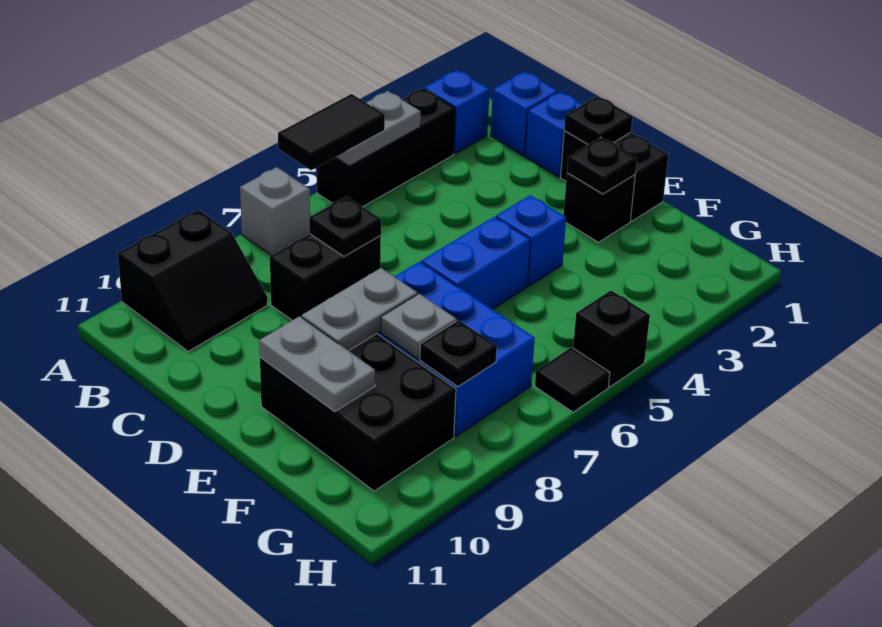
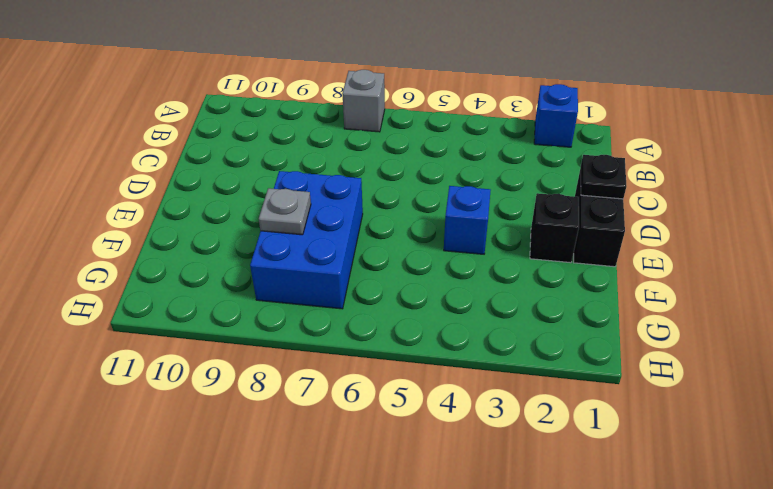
none -> black brick A3:A5 level 1
none -> black slope A9:B10 level 1 top A
none -> blue brick B1 level 1

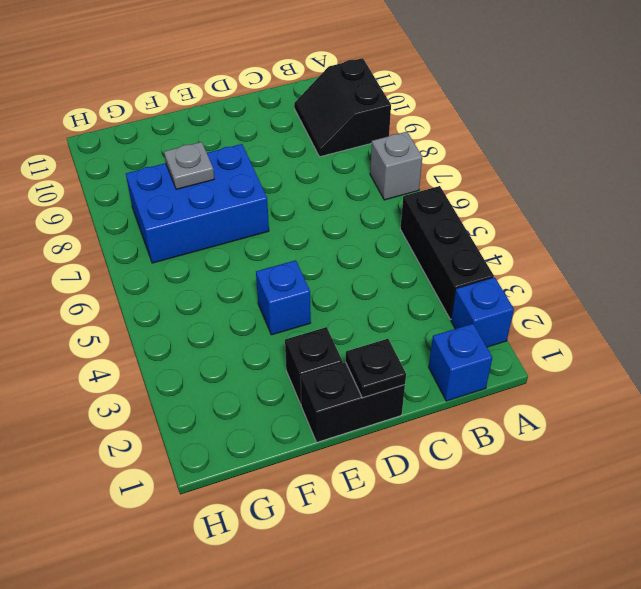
none -> blue brick C1 level 1
none -> black brick C7:C8 level 1
none -> blue brick E5:E6 level 1

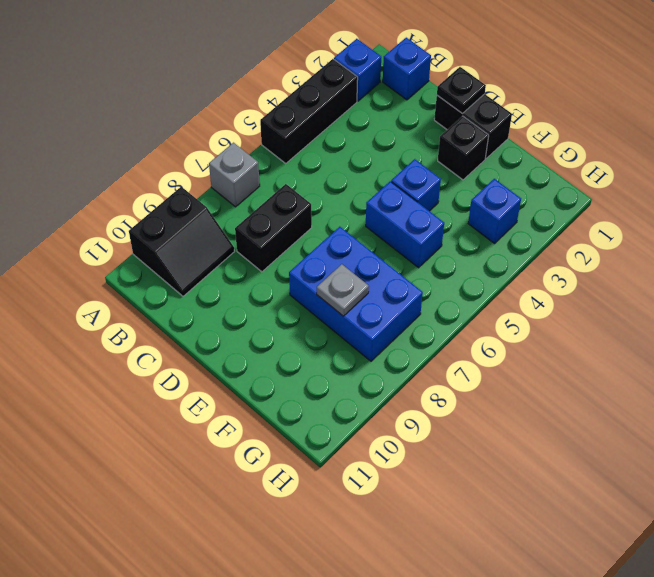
blue brick E5:F5 level 1 -> blue brick E5:E6 level 1
blue brick G3 level 1 -> blue brick C1 level 1
none -> black brick E9:G10 level 1
none -> black brick H5 level 1
none -> black tile H6 level 1

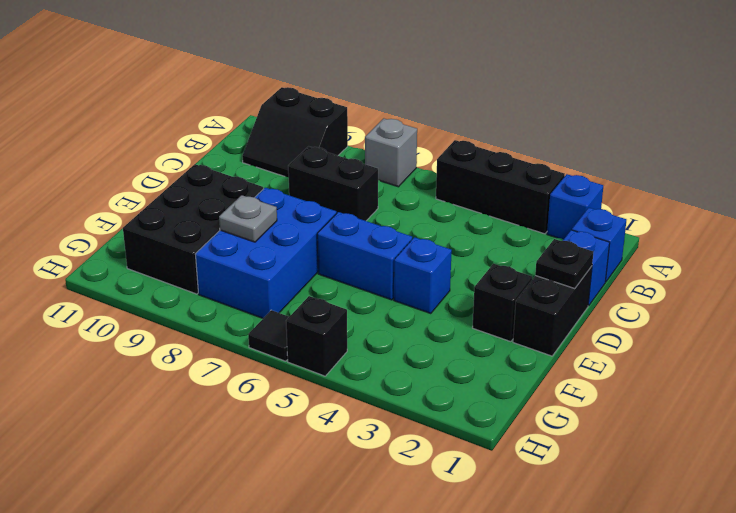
none -> grey plate A4:A5 level 2
none -> black plate C7 level 2
none -> black plate E2 level 2

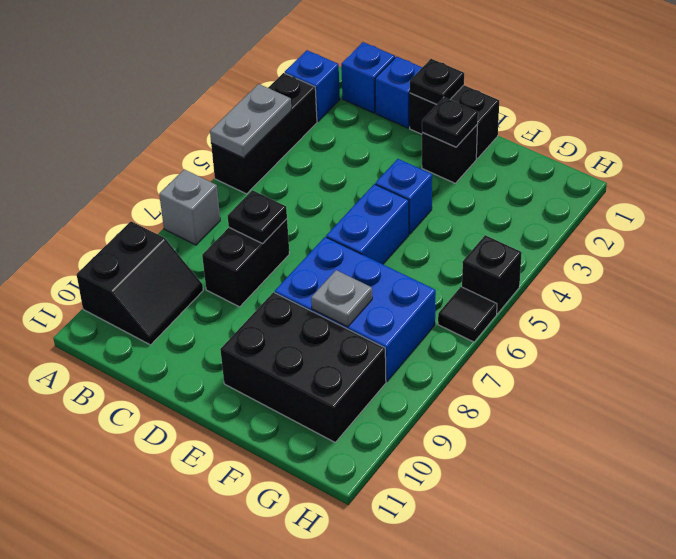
none -> grey plate E8:E9 level 2
none -> grey plate E10:F10 level 2
none -> black plate G8 level 2

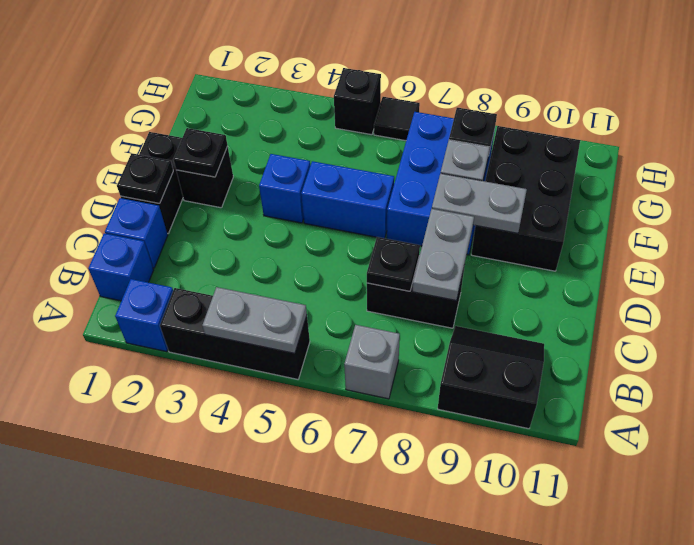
grey plate C8:D8 level 2 -> grey plate E10:F10 level 2
none -> black tile A5:A6 level 3

